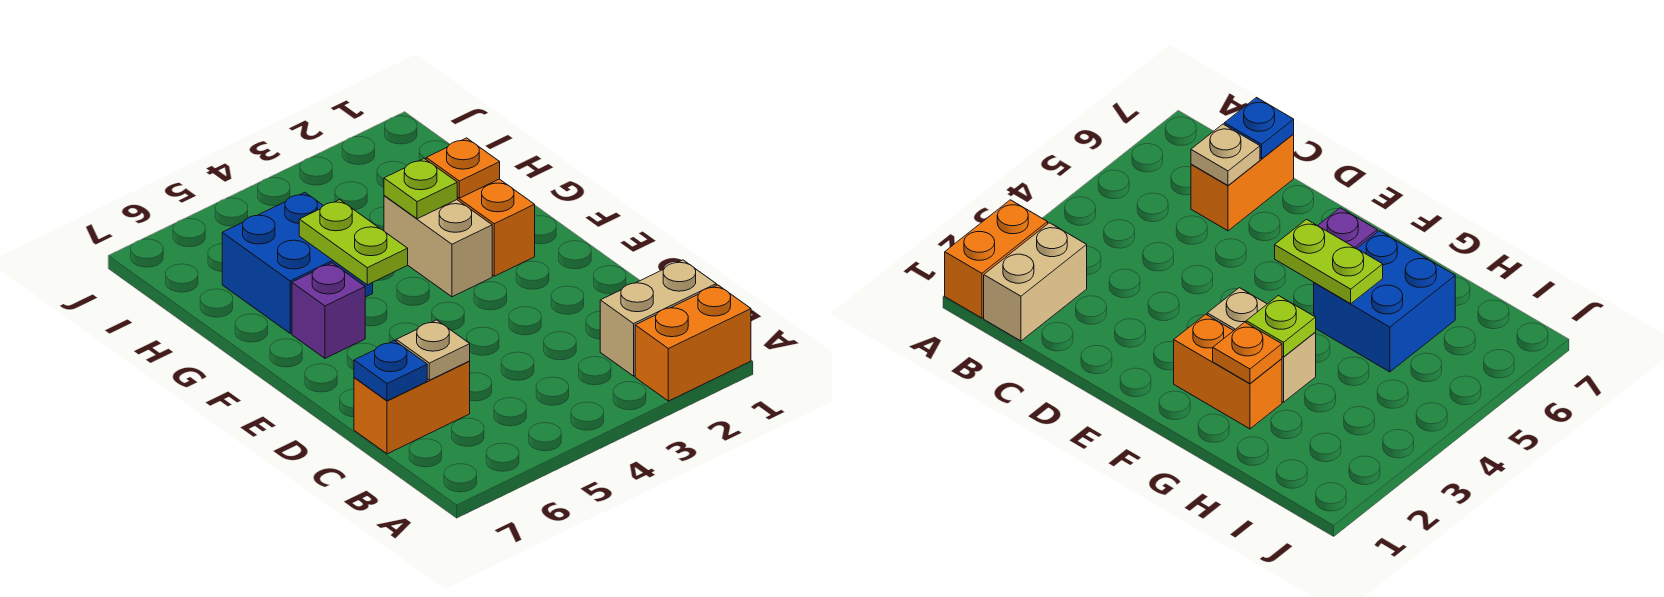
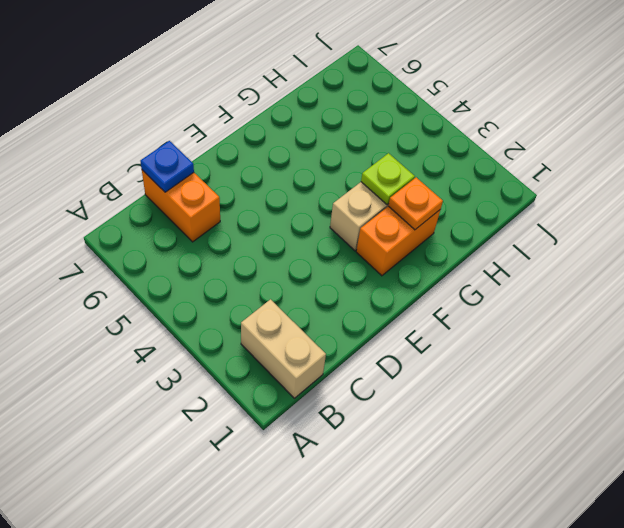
none -> orange brick A1:A2 level 1
none -> purple brick F6 level 1
none -> blue brick G5:H6 level 1

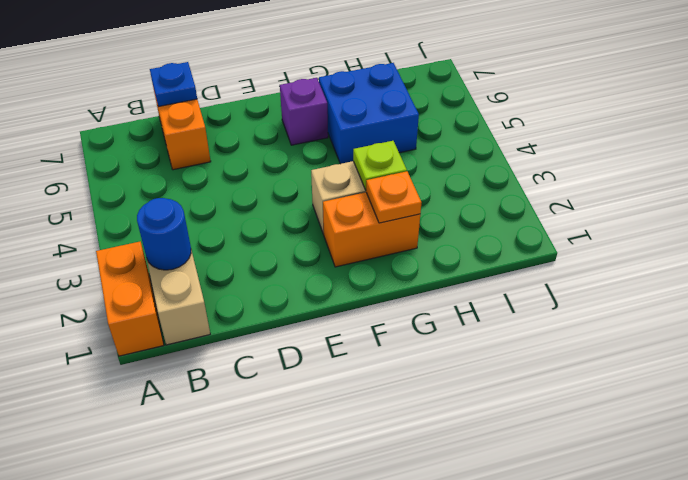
blue round brick B2 level 2 -> none
none -> tan plate C6 level 2
none -> lime plate F5:G5 level 2

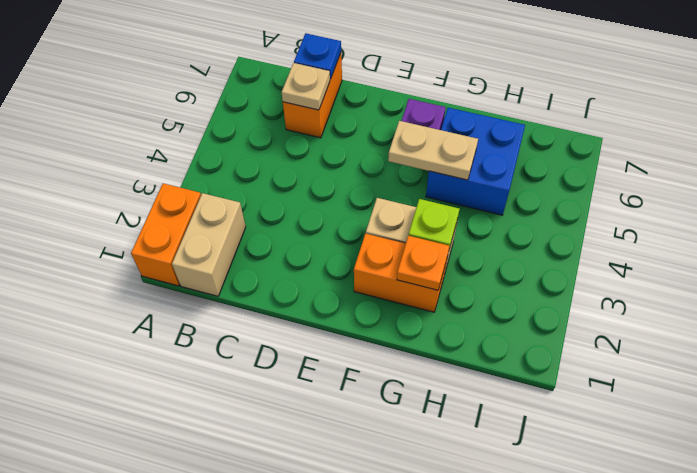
tan plate F5:G5 level 2 -> lime plate F5:G5 level 2

